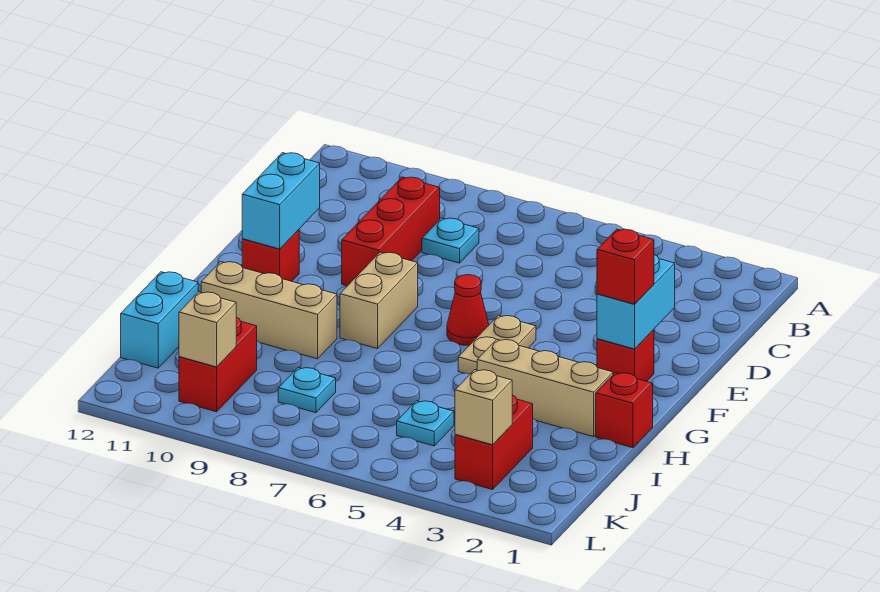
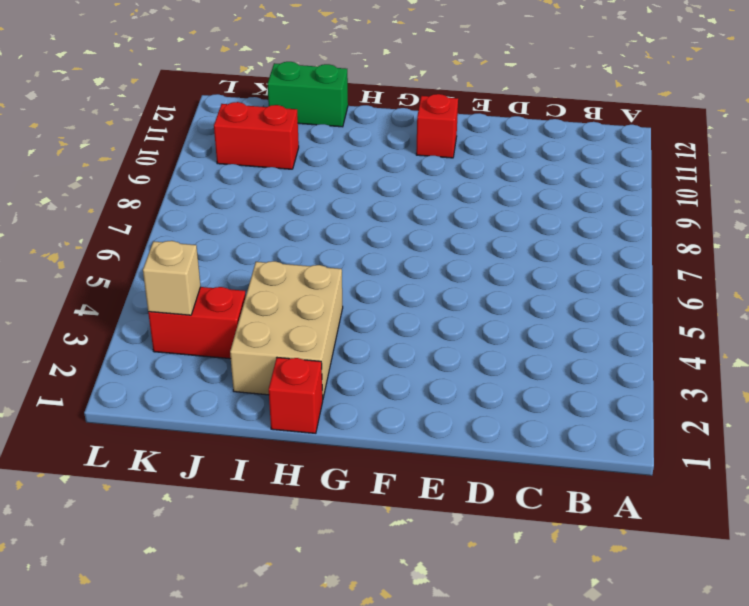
tan brick H2:I4 level 1 -> tan brick H2:H4 level 1
green brick I12:J12 level 1 -> cyan brick I12:J12 level 1
none -> cyan plate C8 level 1
none -> red brick C9:E9 level 1
none -> red brick F2 level 1

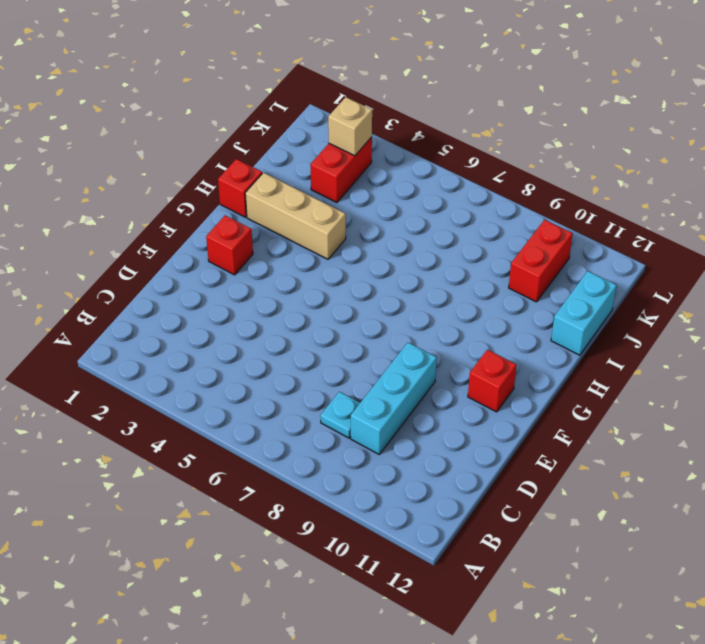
cyan brick C9:E9 level 1 -> red brick C9:E9 level 1
none -> tan plate F5:G5 level 1
none -> red cone F6 level 1
none -> tan brick F8:G8 level 1

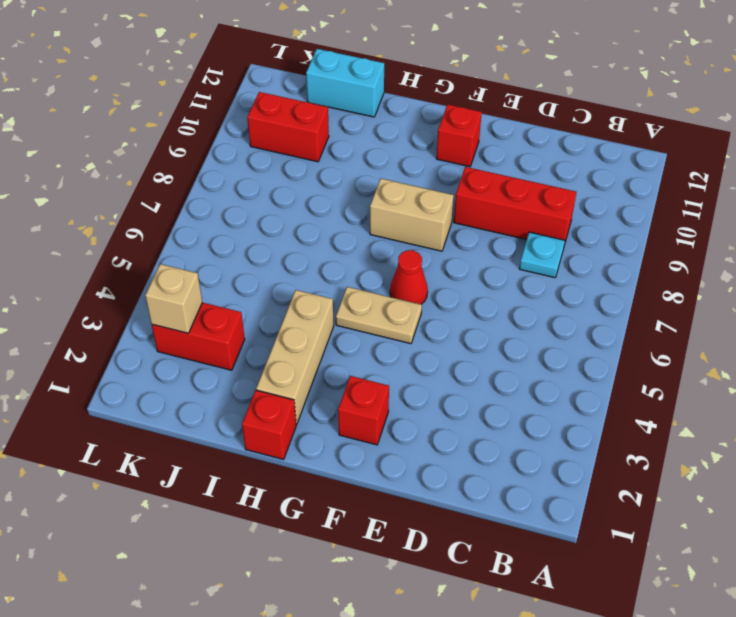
none -> tan brick H9:H11 level 1
none -> cyan plate J5 level 1
none -> cyan plate J8 level 1

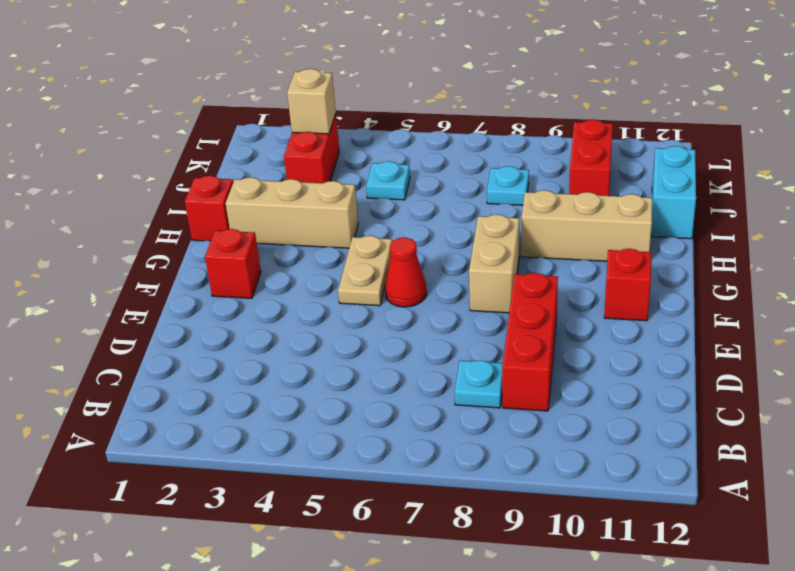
none -> cyan brick E2:F2 level 2
none -> cyan brick E11:F11 level 2
none -> tan brick K10 level 2

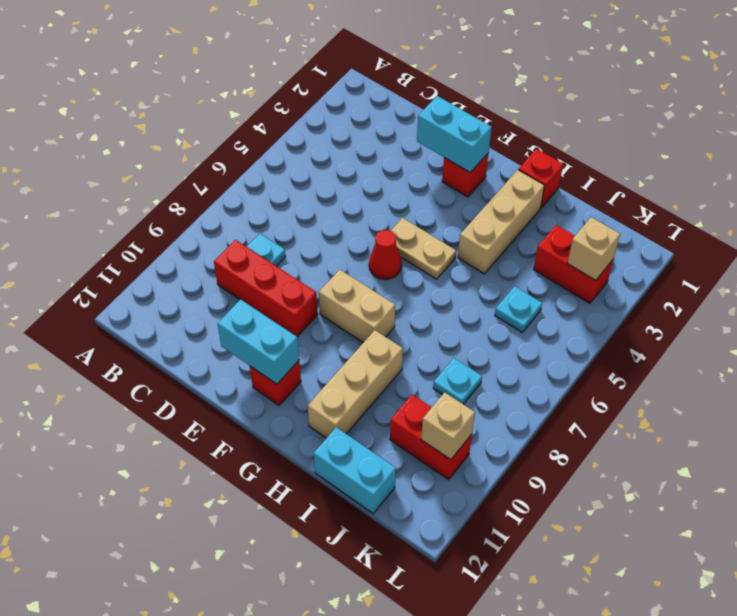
none -> red brick F2 level 3

